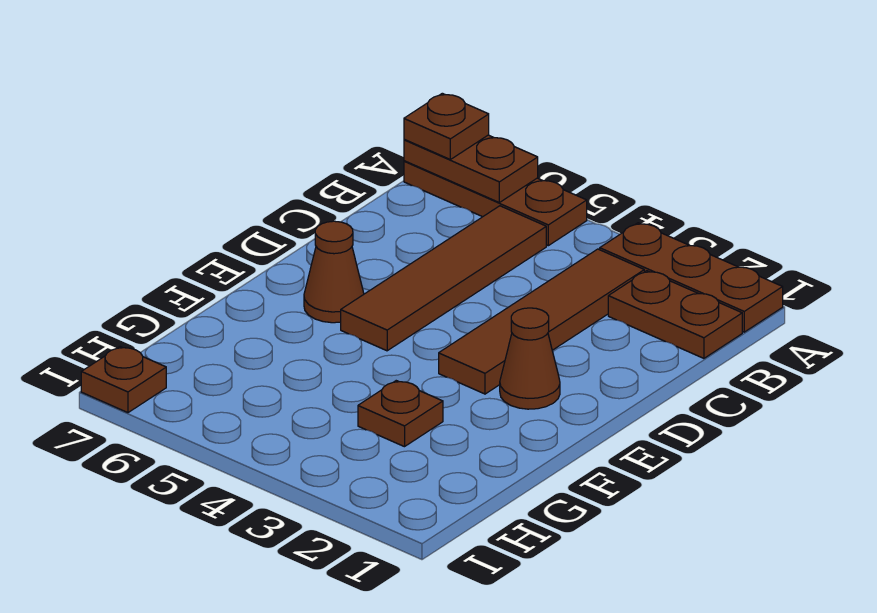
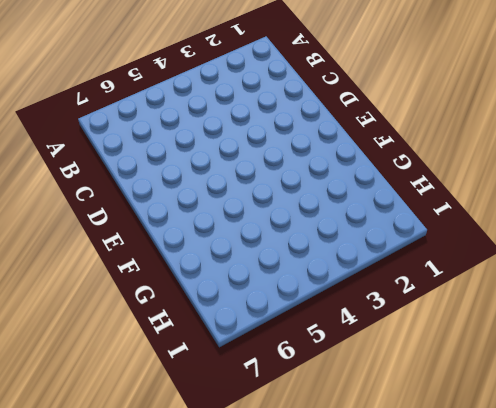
none -> brown plate A1:A3 level 1
none -> brown plate A5:A7 level 1

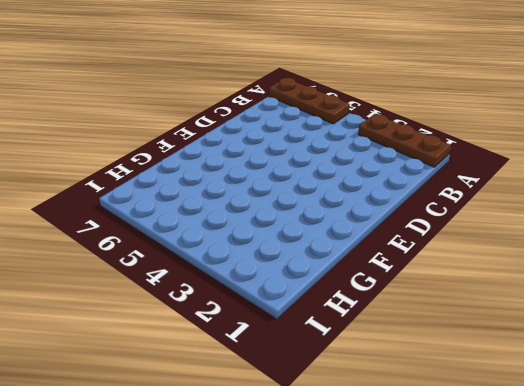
none -> brown plate B1:B2 level 1
none -> brown tile B3:E3 level 1

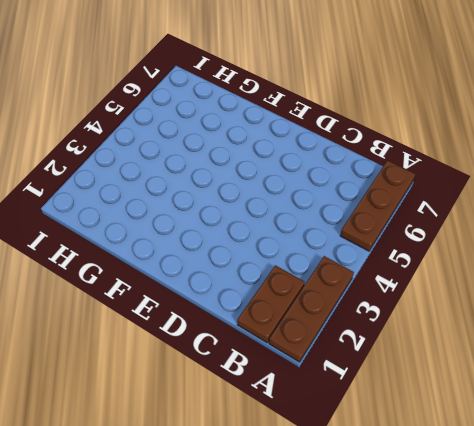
none -> brown tile B3:E3 level 1
none -> brown tile B5:E5 level 1

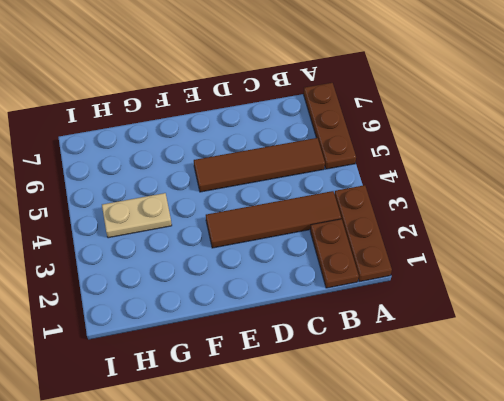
tan plate G4:H4 level 1 -> none
none -> brown cone E2 level 1
none -> brown cone E6 level 1

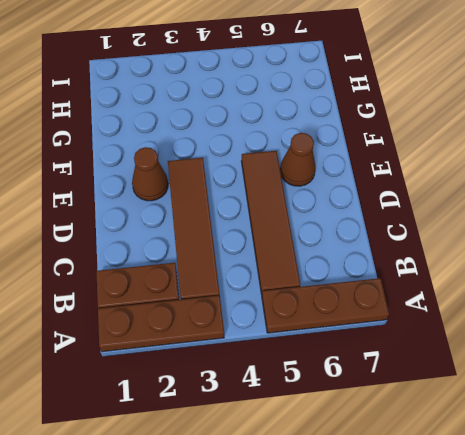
none -> brown plate G3 level 1
none -> brown plate I7 level 1

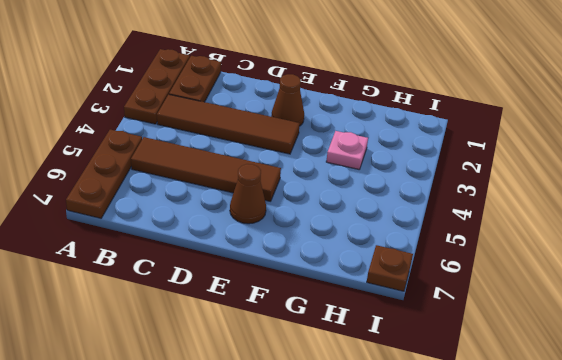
pink plate G3 level 1 -> brown plate G3 level 1
none -> brown plate A6:A7 level 2
none -> brown plate A7 level 3

